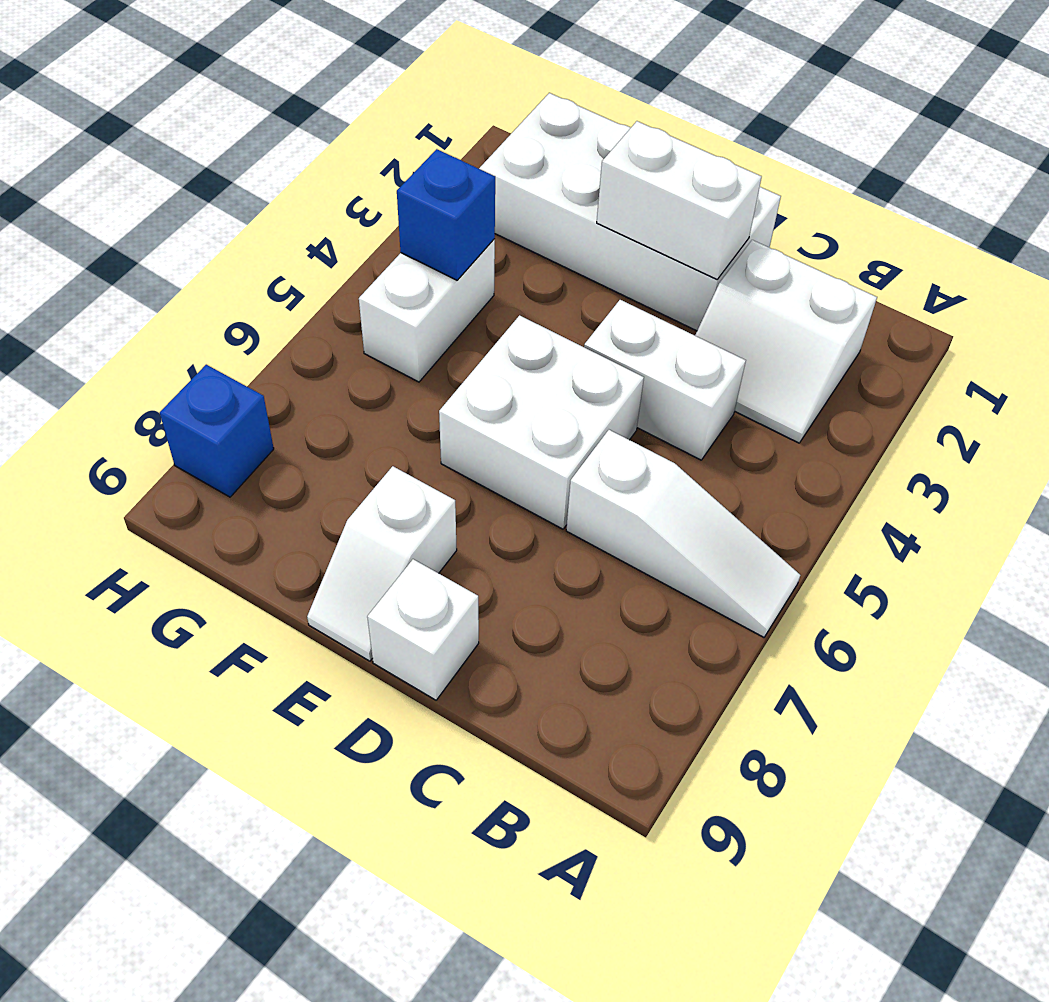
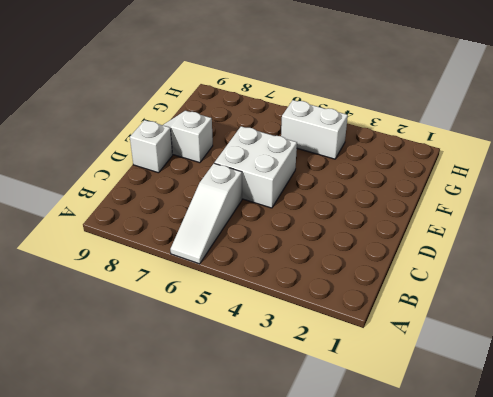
none -> white slope B2:C3 level 1 top 2
none -> white brick C4:D4 level 1

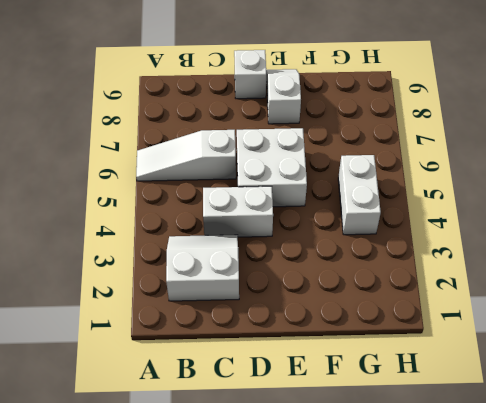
none -> white brick D1:G2 level 1
none -> blue brick H8 level 1

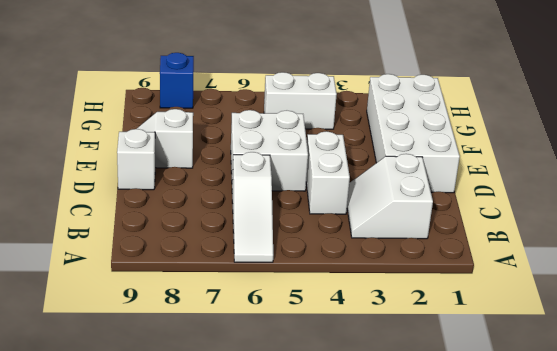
none -> white brick D2:E2 level 2
none -> blue brick G4 level 2

